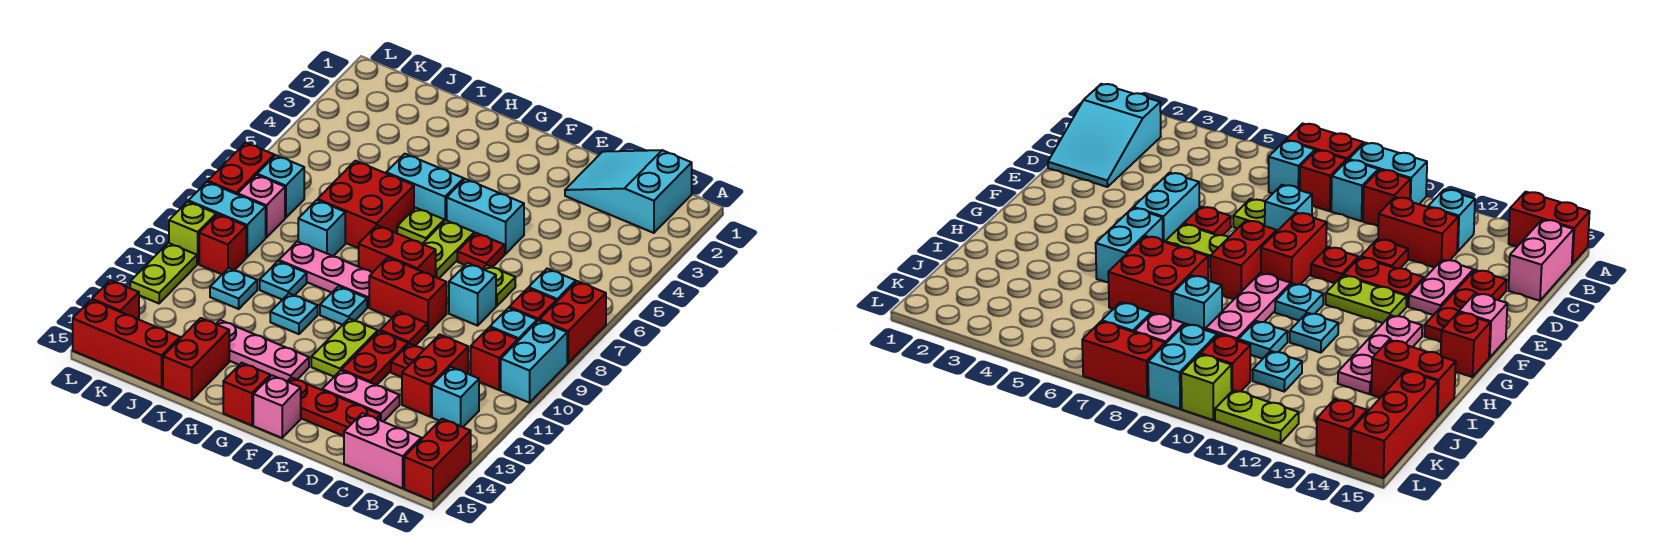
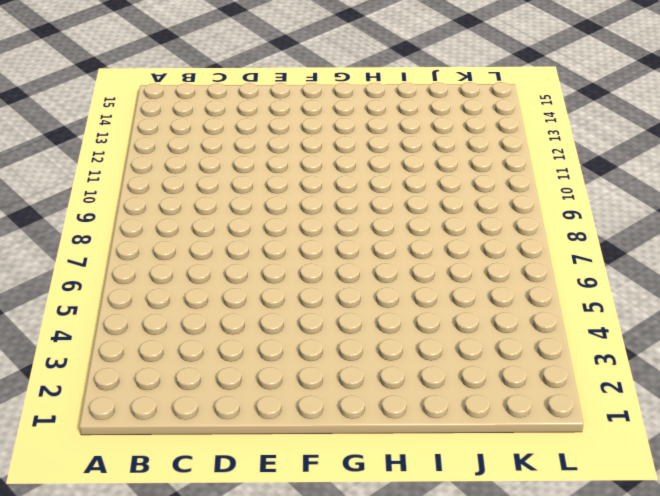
none -> red brick A7:A8 level 1
none -> cyan brick A9:A10 level 1
none -> red brick A14:A15 level 1
none -> cyan slope B1:D2 level 1 top B

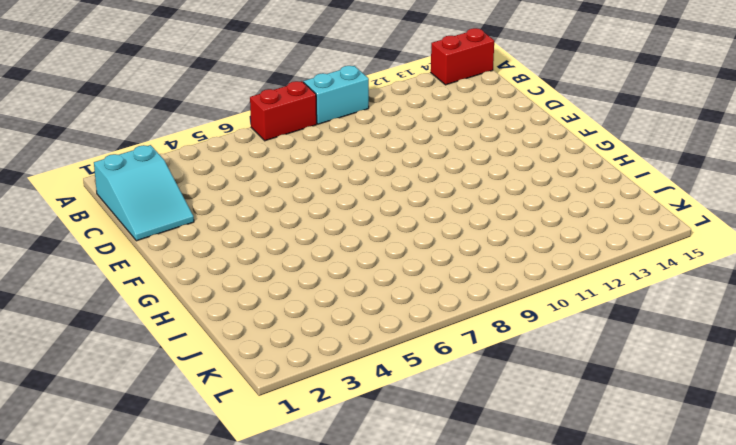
none -> cyan brick B7 level 1
none -> red brick B8 level 1
none -> cyan brick B9 level 1
none -> red brick B10 level 1

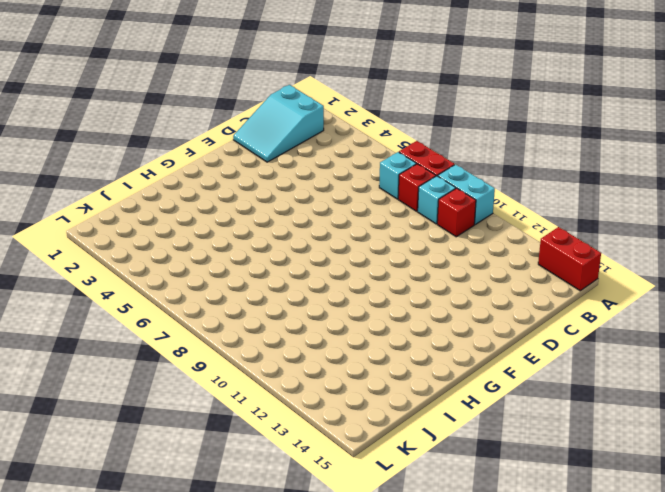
none -> cyan brick B12 level 1
none -> pink brick B15:C15 level 1
none -> red brick C11:C12 level 1
none -> lime plate D7 level 1

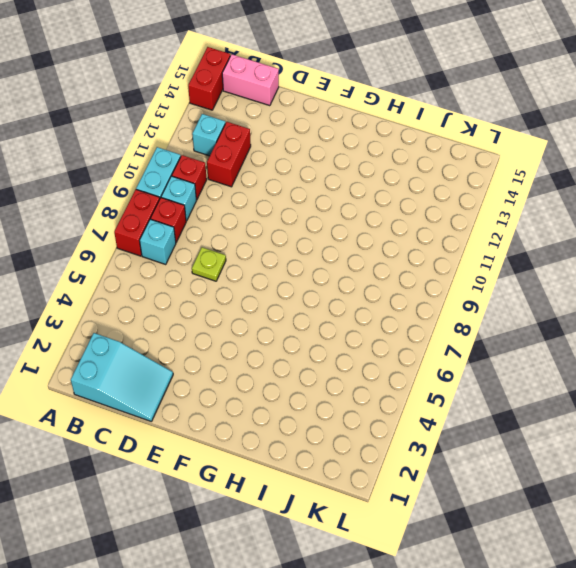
none -> cyan brick D8 level 1
none -> red plate D11 level 1
none -> pink plate D13:E13 level 1
none -> red plate D14:F14 level 1

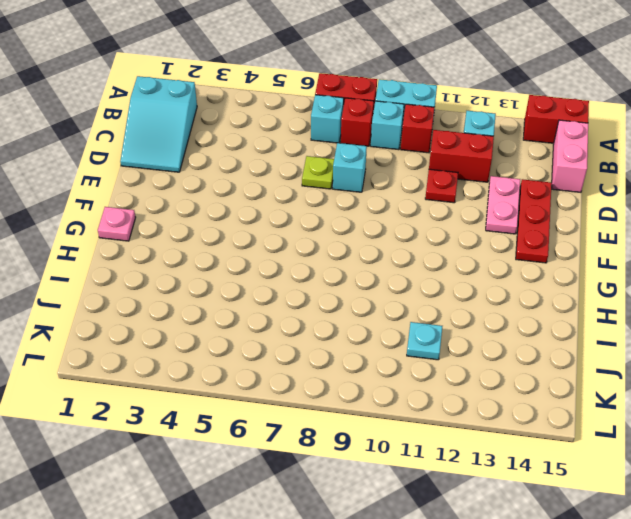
pink plate G1 level 1 -> none
none -> cyan brick E5:F5 level 1
none -> red plate E6 level 1
none -> red brick E9:F9 level 1
none -> red plate E10 level 1

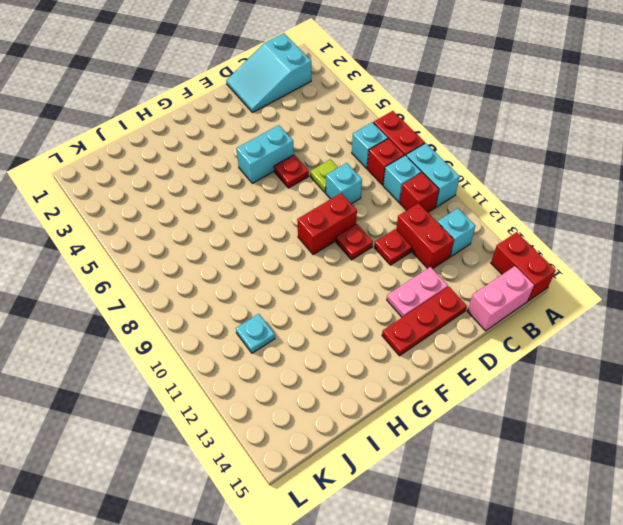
none -> red plate E11:E12 level 1
none -> lime plate F6:F7 level 1
none -> red brick F8:G8 level 1
none -> lime plate F11:F12 level 1

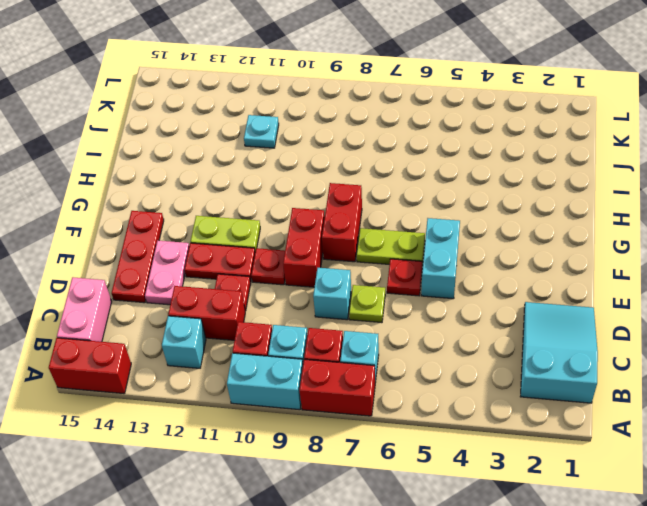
none -> pink brick F15 level 1
none -> cyan brick G5:H5 level 1
none -> lime plate G6 level 1
none -> pink plate G9:I9 level 1

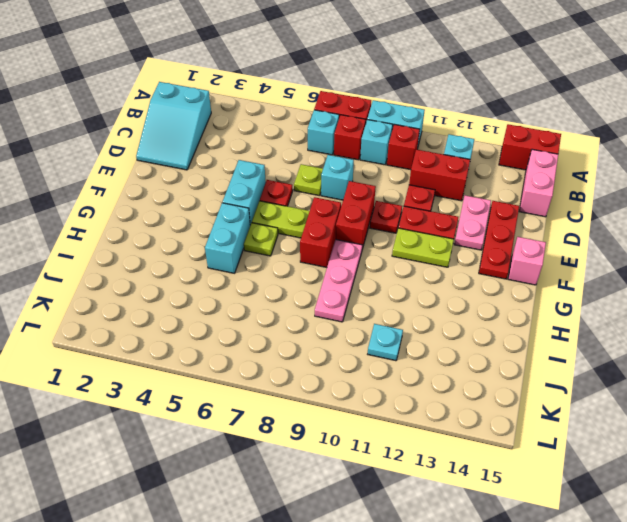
none -> cyan plate G10 level 1
none -> pink plate G13:I13 level 1
none -> red brick G15 level 1
none -> red brick H6:I7 level 1

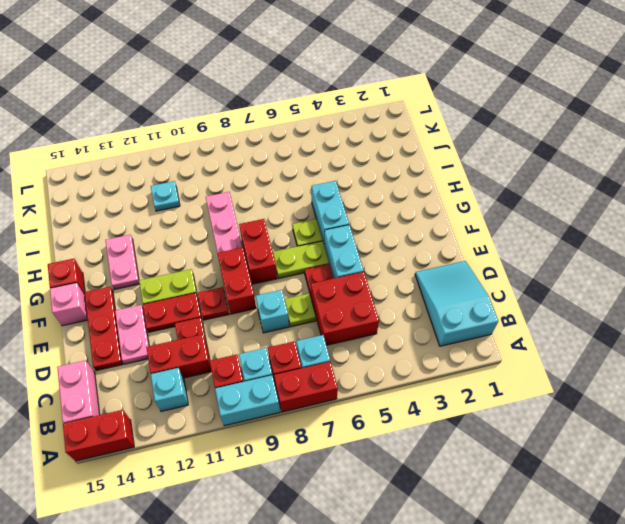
red brick C5:D6 level 1 -> red brick H6:I7 level 1
pink plate G13:H13 level 1 -> pink plate G13:I13 level 1
none -> cyan plate G10 level 1
none -> cyan plate H11 level 1
none -> cyan brick I8 level 1
none -> cyan plate I10 level 1

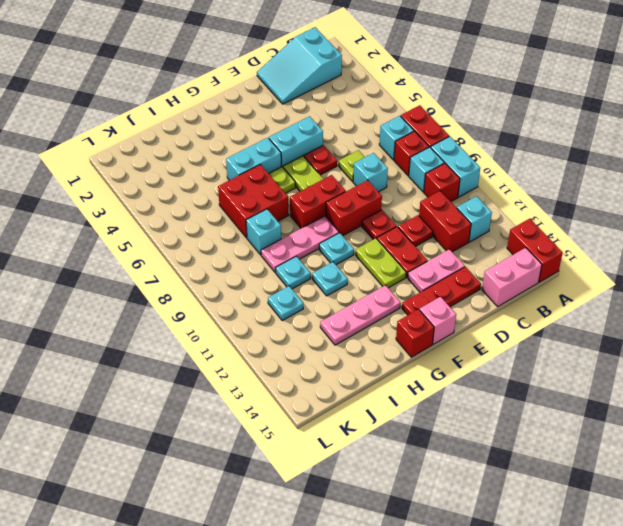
none -> red brick I14:I15 level 1
none -> red brick J15:L15 level 1
none -> cyan brick K7 level 1
none -> pink brick K8 level 1

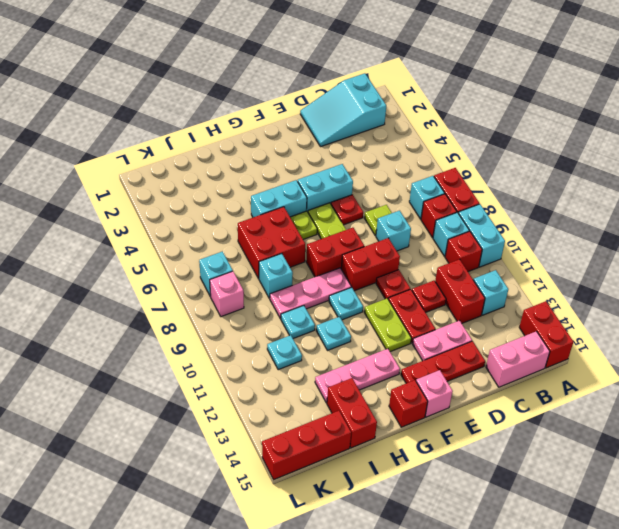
none -> cyan brick K9:L9 level 1
none -> red brick K10 level 1
none -> red brick L7:L8 level 1
none -> lime brick L10 level 1

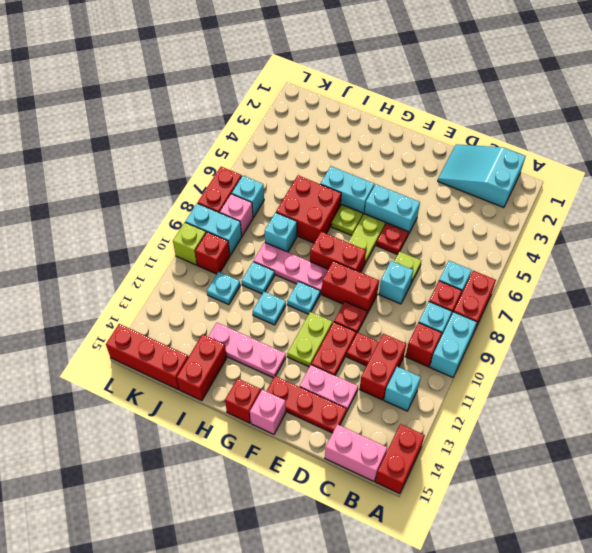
none -> lime plate L11:L12 level 1
none -> red brick L14 level 1

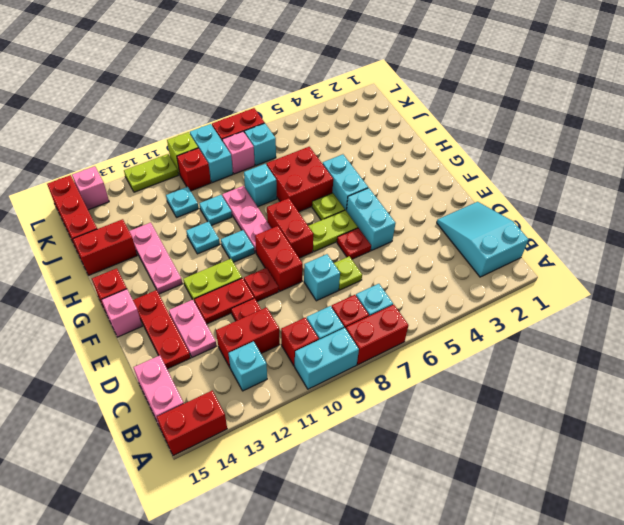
pink brick L14 level 1 -> red brick L14 level 1

